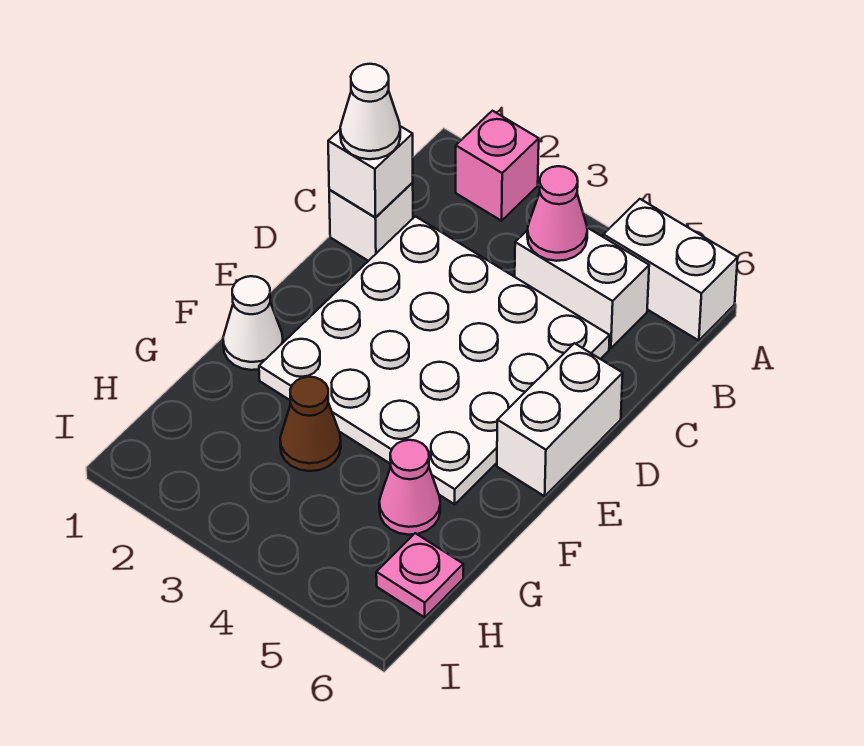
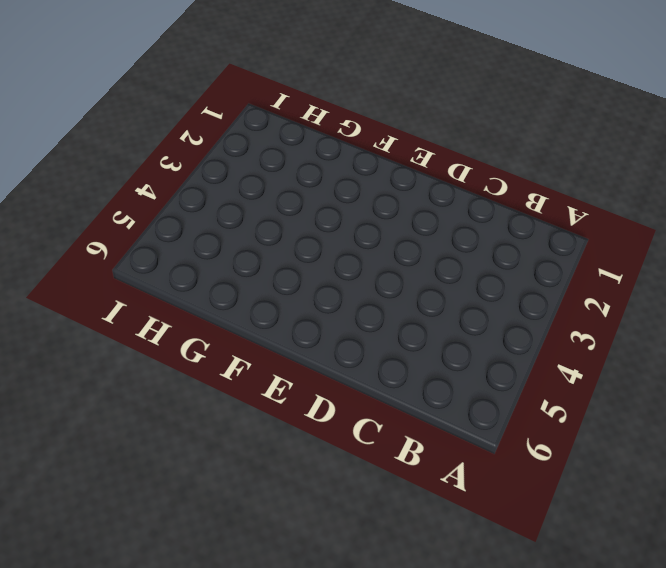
none -> pink brick A2 level 1
none -> white brick A5:A6 level 1
none -> white brick B4:B5 level 1

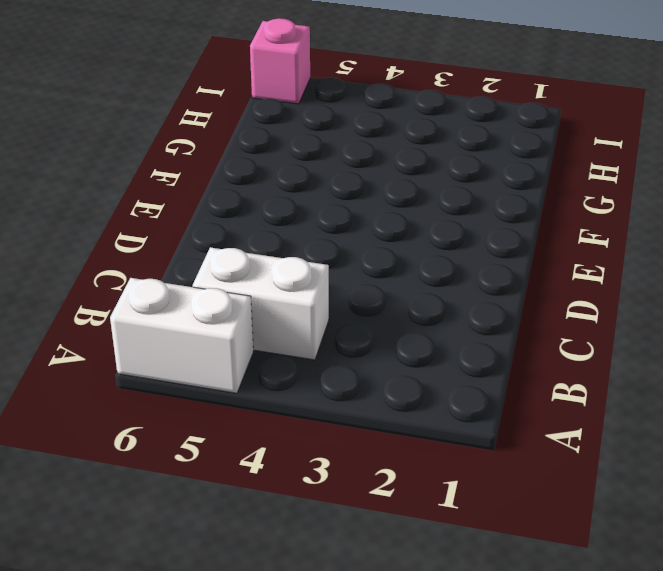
pink brick I6 level 1 -> pink brick A2 level 1
none -> white brick C1 level 1
none -> white plate C2:F5 level 1
none -> white brick D6:E6 level 1

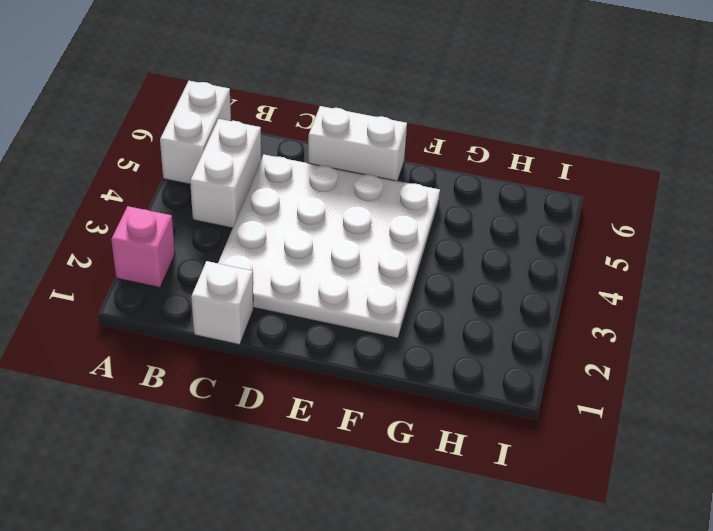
none -> white cone F1 level 1
none -> brown cone G3 level 1
none -> pink cone G5 level 1

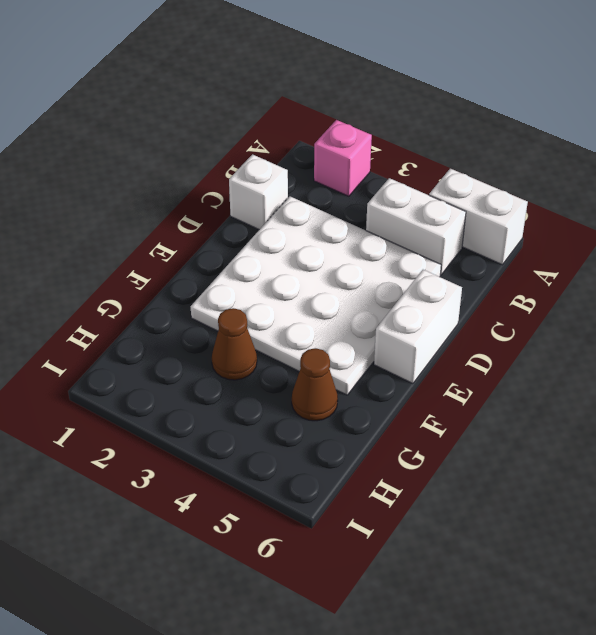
brown cone G5 level 1 -> pink cone G5 level 1
none -> white cone F1 level 1
none -> pink plate H6 level 1
none -> pink cone B4 level 2

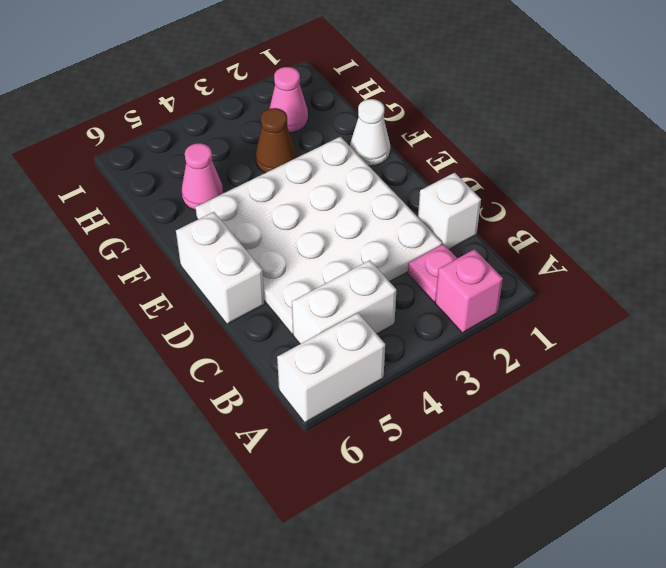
pink plate B2 level 1 -> pink plate H6 level 1
pink cone H2 level 1 -> pink cone B4 level 2
none -> white brick C1 level 2
none -> white cone C1 level 3

